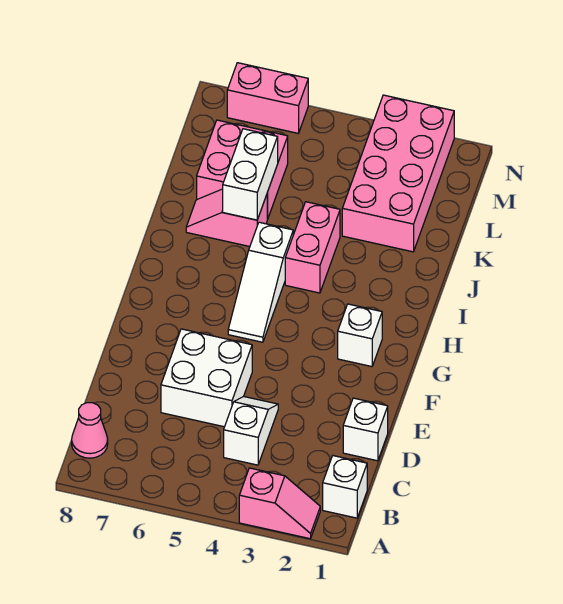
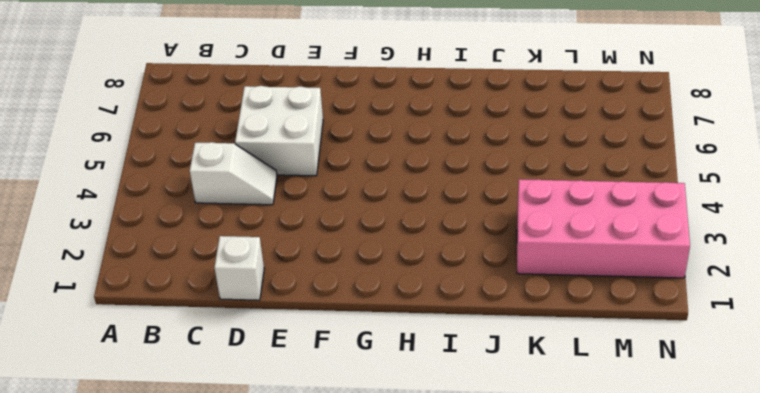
none -> pink slope A2:A3 level 1 top 3
none -> white brick B1 level 1
none -> pink cone B8 level 1

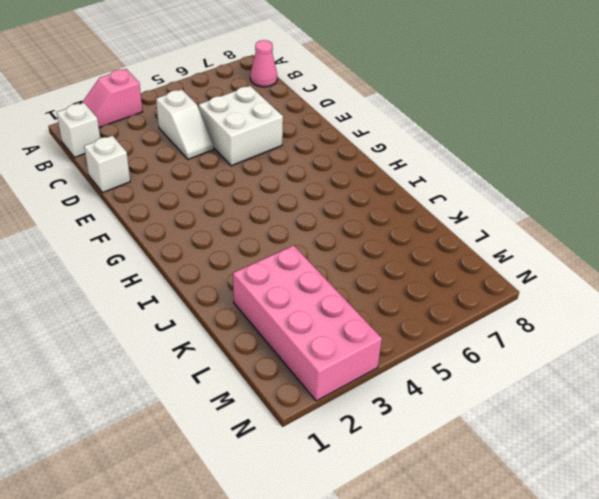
none -> white brick G2 level 1
none -> white slope G5:I5 level 1 top I
none -> pink brick I4:J4 level 1

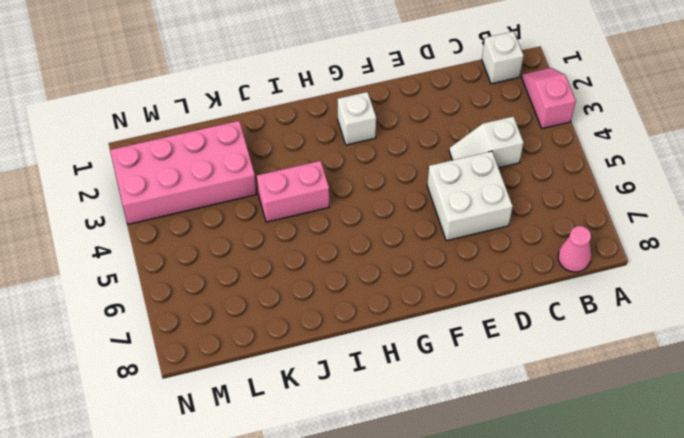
none -> white brick D1 level 1
none -> white slope G5:I5 level 1 top I
none -> pink slope J6:J7 level 1 top 6

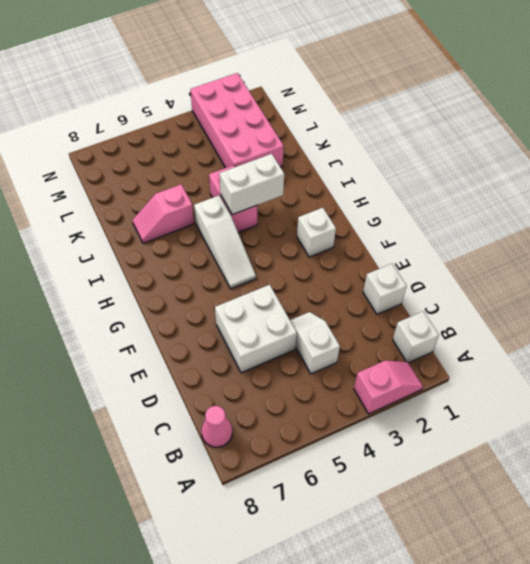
white brick I3:I4 level 2 -> white brick J6:K6 level 2
none -> pink brick K6:L7 level 1
none -> pink brick N6:N7 level 1

